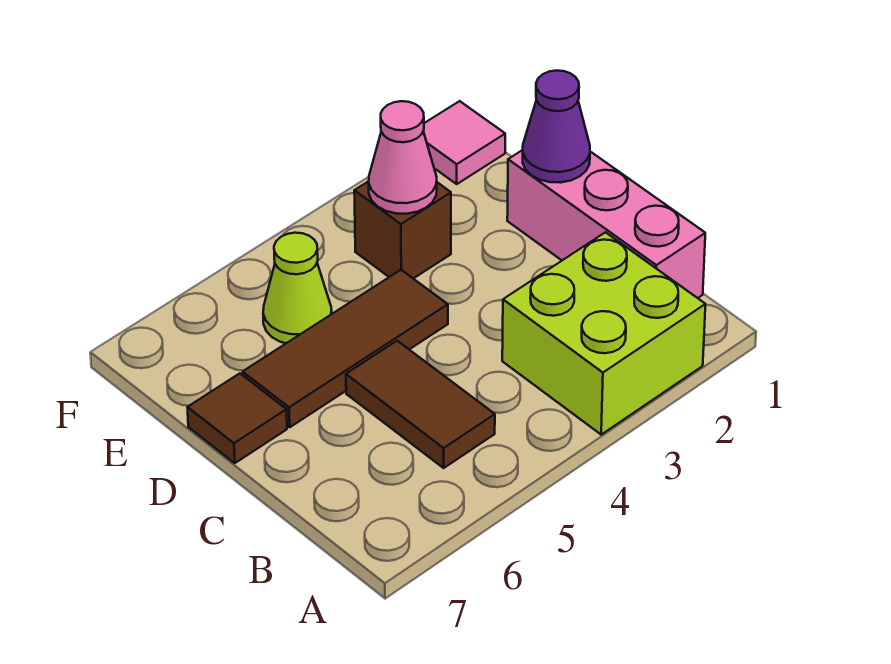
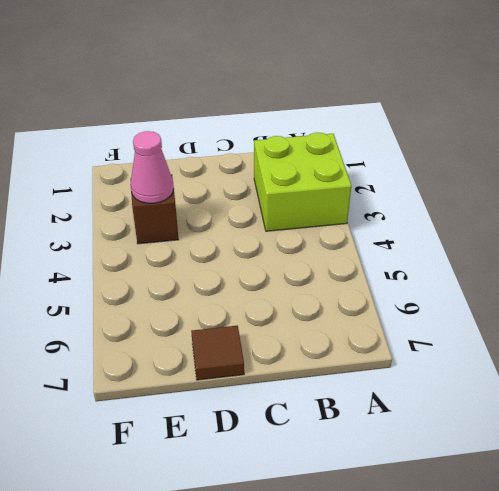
none -> pink brick B1:D1 level 1
none -> brown tile B5:C5 level 1

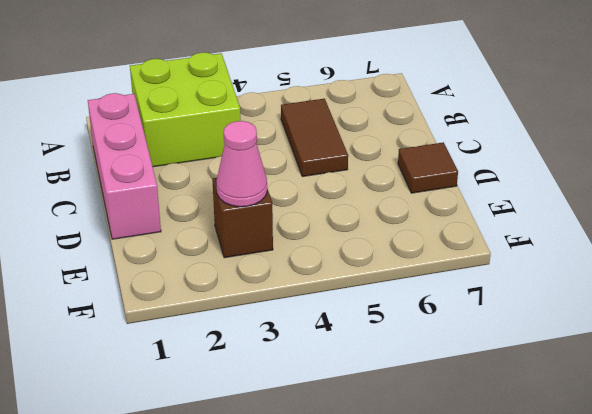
none -> brown tile D4:D6 level 1
none -> lime cone E5 level 1

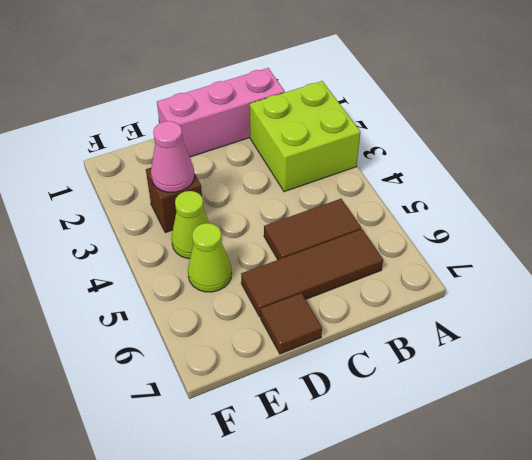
brown tile B6:D6 level 1 -> brown tile D4:D6 level 1
lime cone E4 level 1 -> none
none -> pink tile F1 level 1
none -> purple cone D1 level 2

